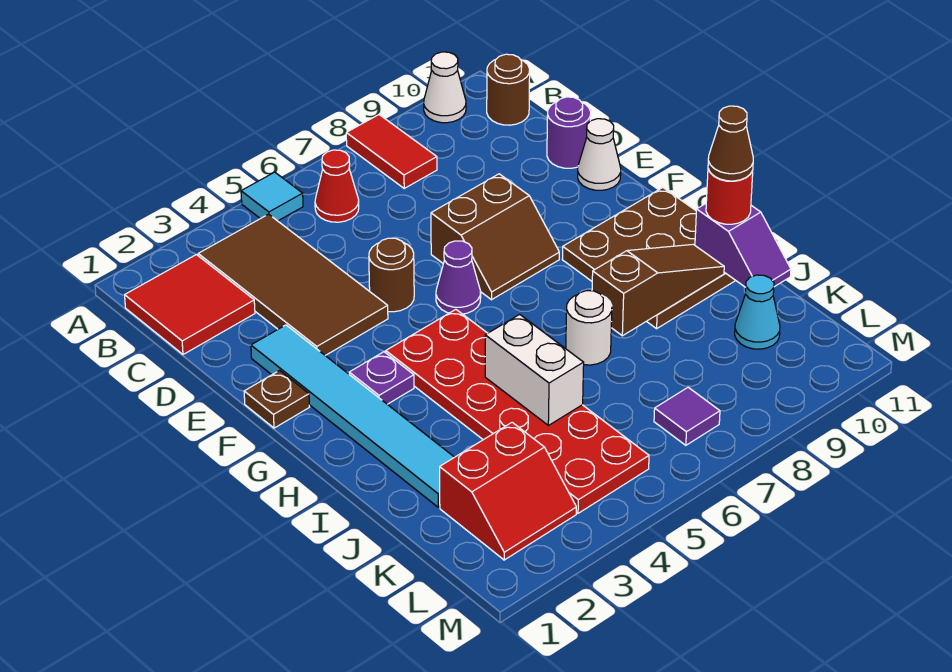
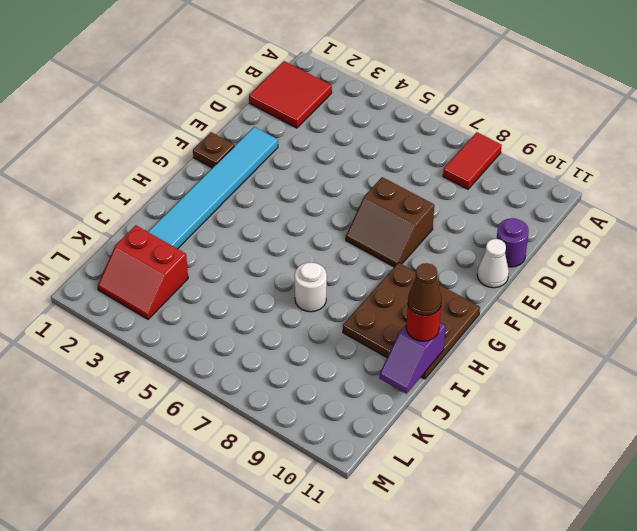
none -> cyan tile A5 level 1
none -> white cone A10 level 1
none -> brown tile B3:E4 level 1

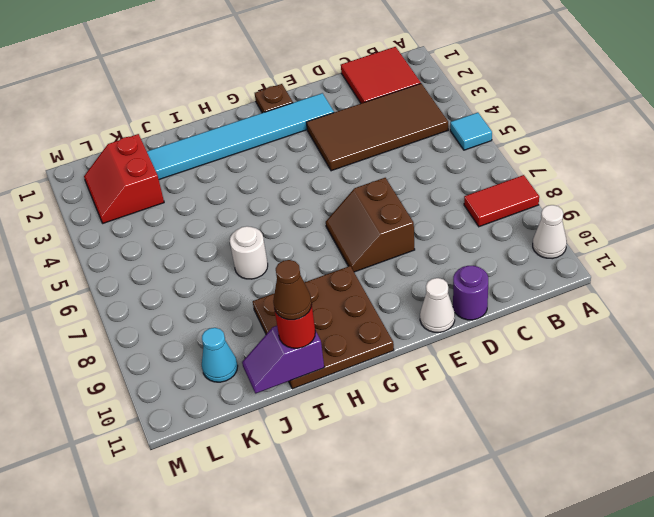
none -> red cone B6 level 1
none -> brown round brick B11 level 1
none -> brown round brick E5 level 1

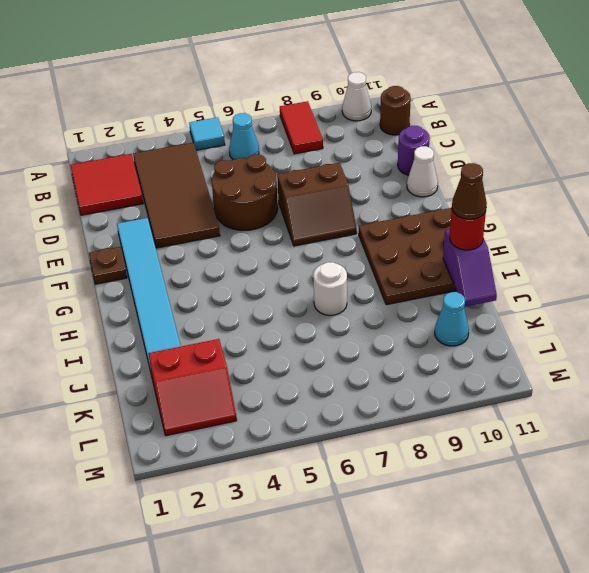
cyan cone B6 level 1 -> red cone B6 level 1
brown round brick D5:E6 level 1 -> brown round brick E5 level 1
none -> purple cone F6 level 1
none -> purple plate G3 level 1
none -> red plate G4:L5 level 1

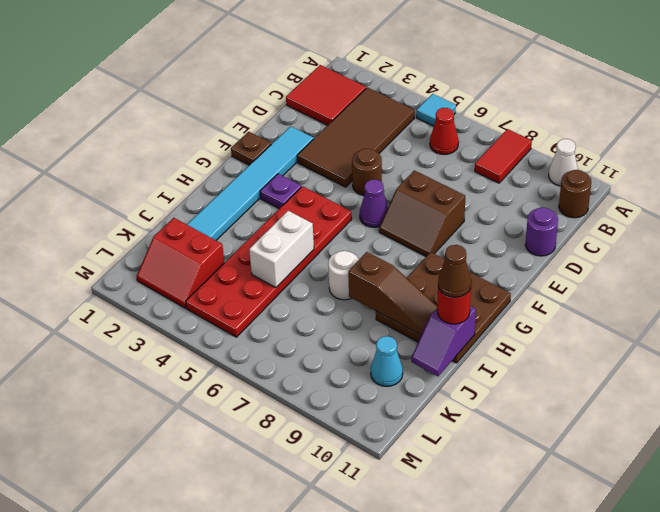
none -> white cone E11 level 1
none -> purple tile L7 level 1

